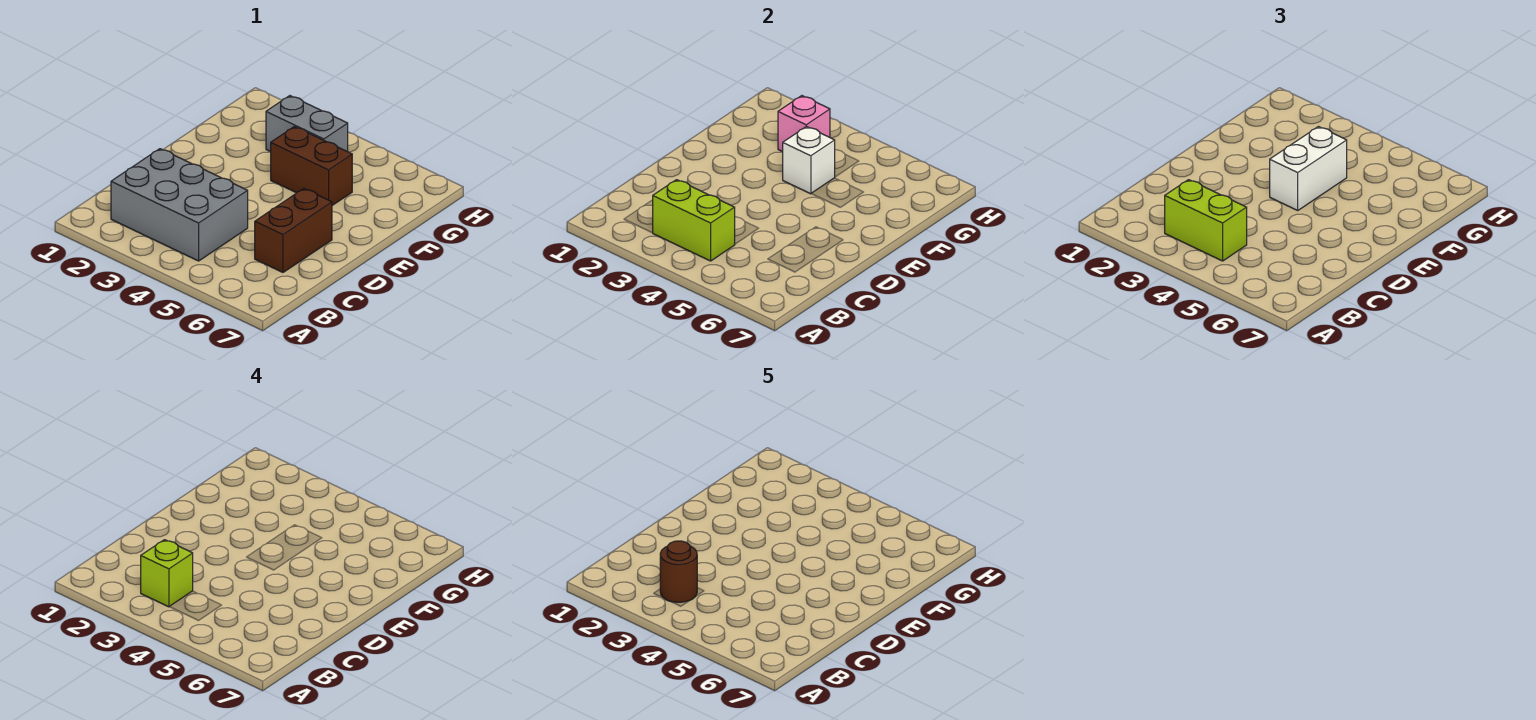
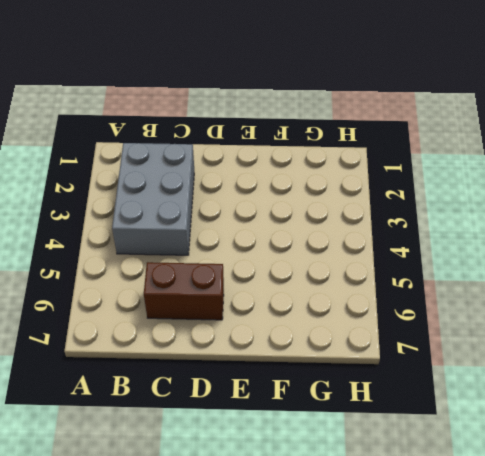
none -> brown brick F4:F5 level 1
none -> grey brick G3:G4 level 1

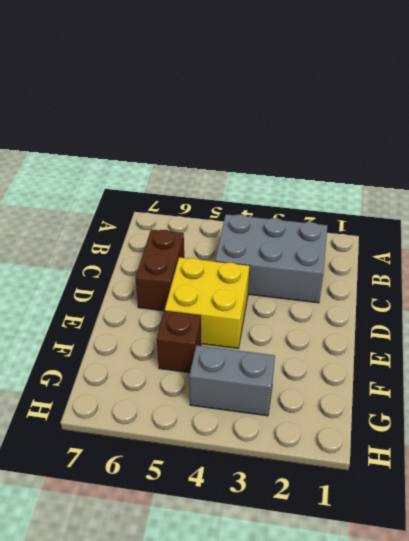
yellow brick D4:E5 level 1 -> none
brown brick F5 level 1 -> brown brick F4:F5 level 1
none -> lime brick B3:B4 level 2
none -> white brick F4 level 2

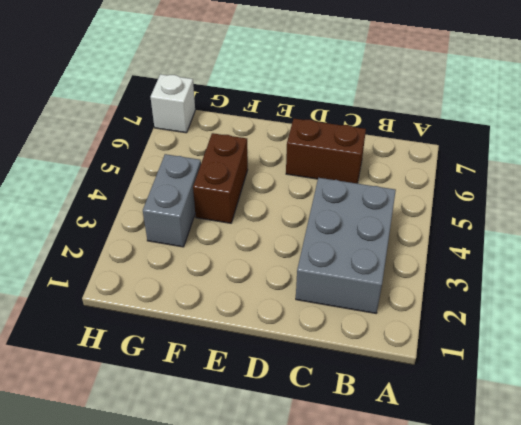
white brick H7 level 1 -> white brick F4 level 2
none -> lime brick B3:B4 level 2
none -> pink brick G3 level 2

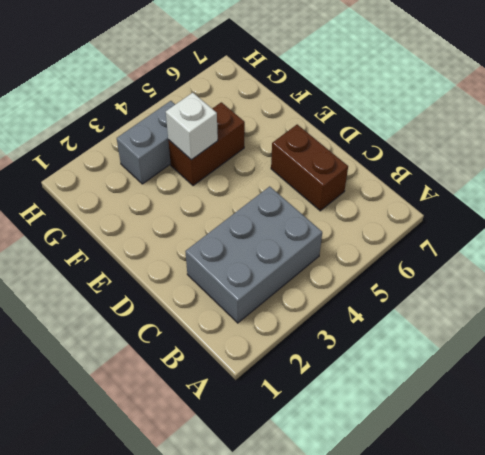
none -> lime brick B3:B4 level 2
none -> pink brick G3 level 2

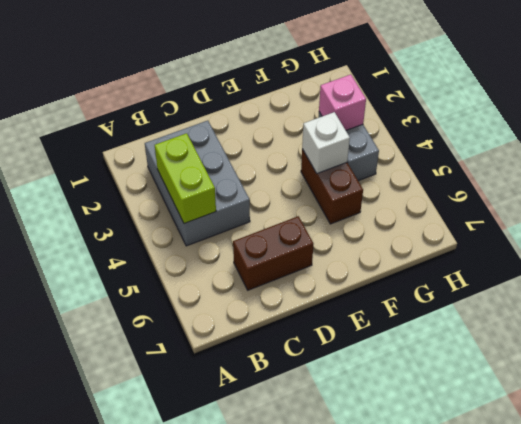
none -> lime brick B3:B4 level 3
none -> white brick E4:F4 level 3

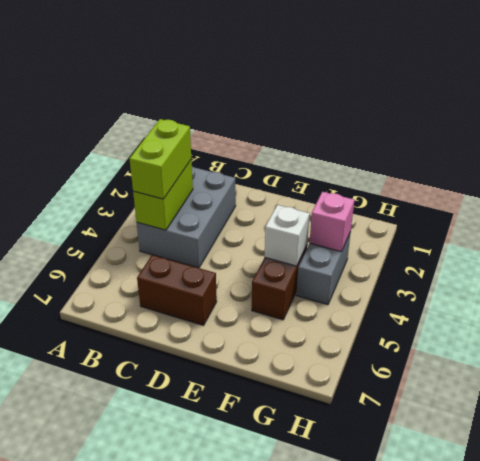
none -> white brick E4:F4 level 3
none -> lime brick B3 level 4

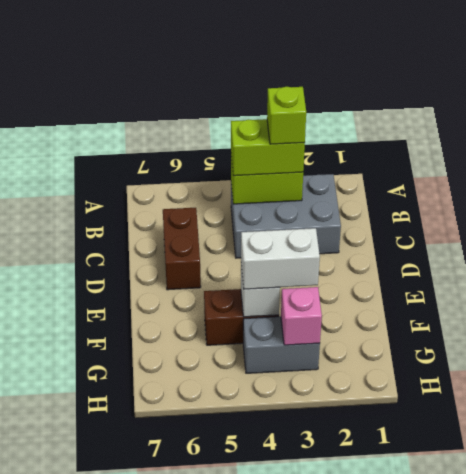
white brick F3:F4 level 3 -> white brick E4:F4 level 3
none -> brown round brick B3 level 5

